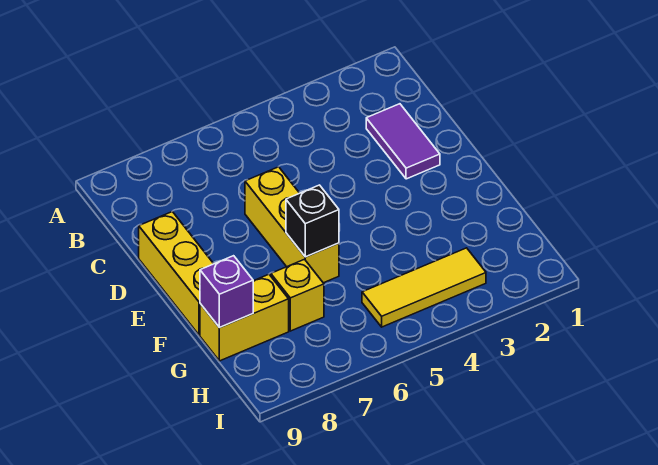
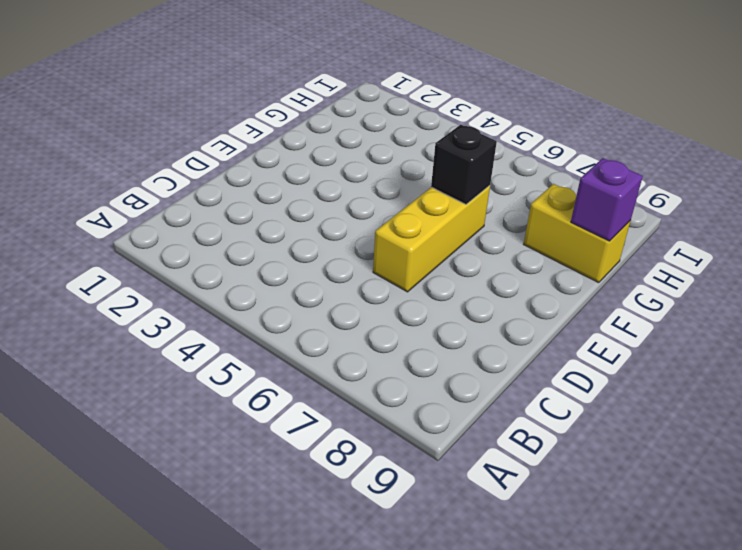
none -> purple tile C2:D2 level 1
none -> yellow brick D9:F9 level 1

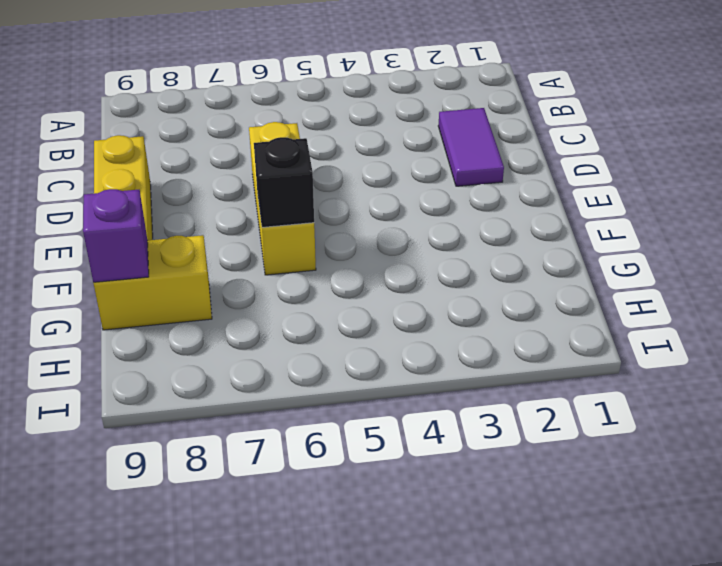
none -> yellow brick G7 level 1
none -> yellow tile H3:H5 level 1

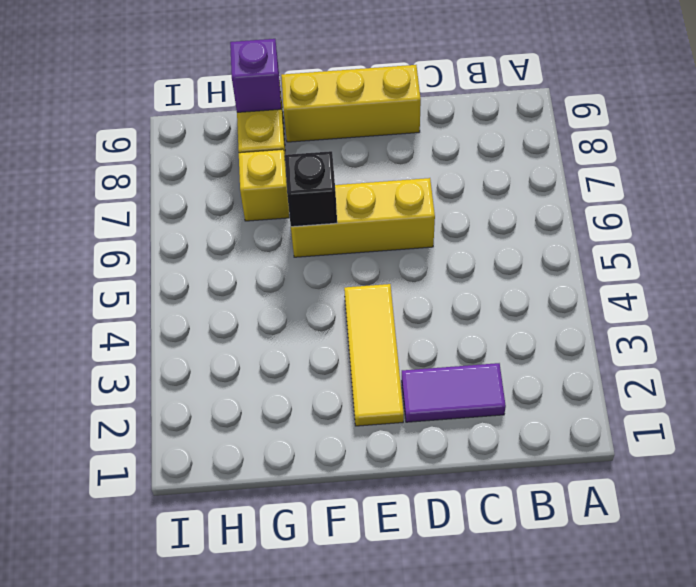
yellow tile E2:E4 level 1 -> yellow tile H3:H5 level 1

